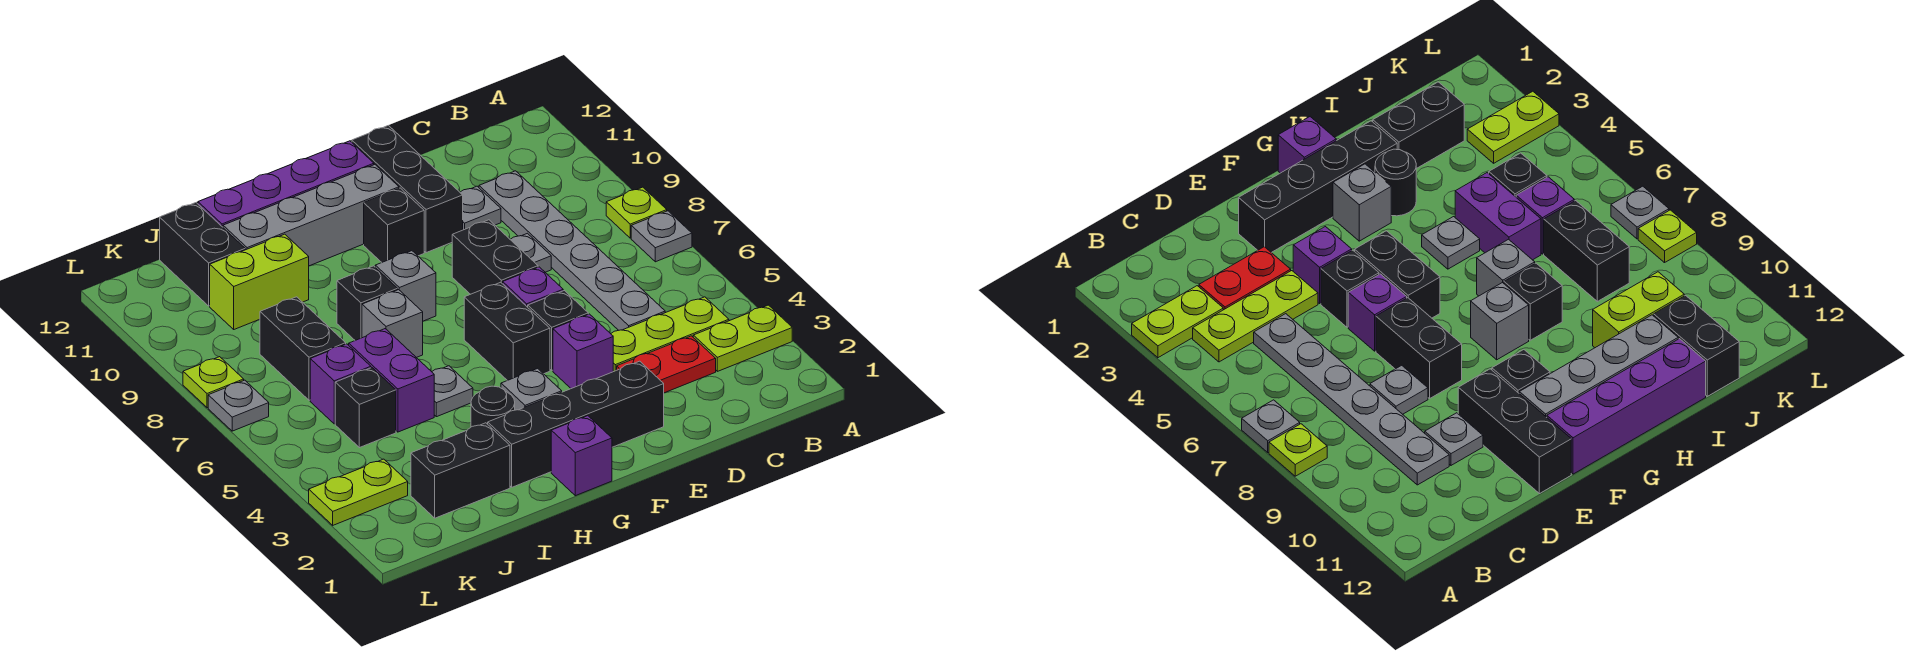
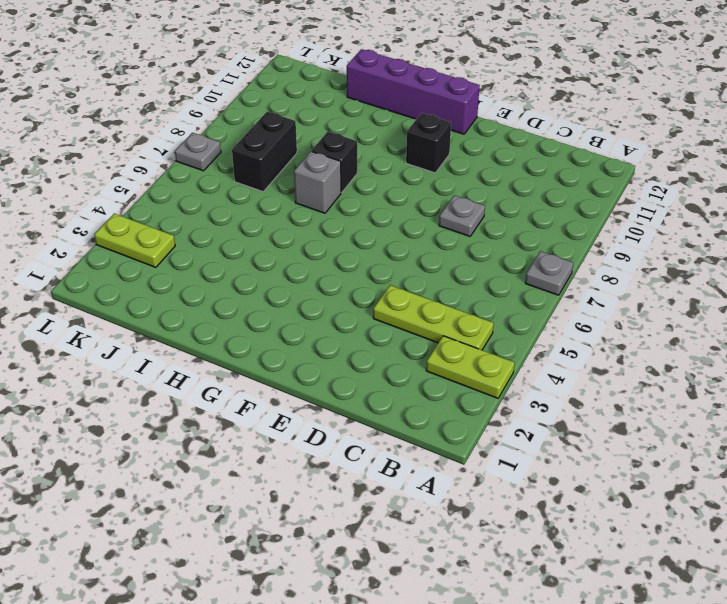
none -> lime plate A8 level 1
none -> red plate C3:D3 level 1
none -> grey plate C5:C10 level 1
none -> grey plate D10 level 1

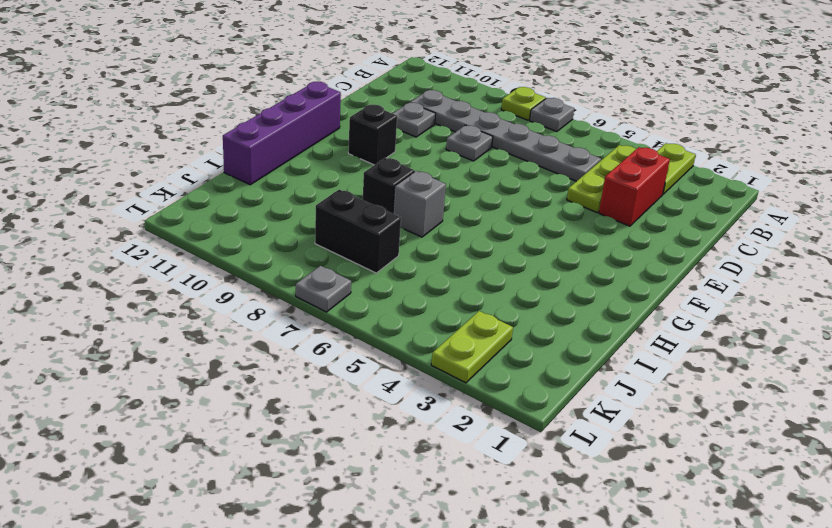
red brick C3:D3 level 1 -> red plate C3:D3 level 1
none -> black brick E2:H2 level 1
none -> purple brick E4 level 1
none -> black brick E5 level 1
none -> purple brick E6 level 1

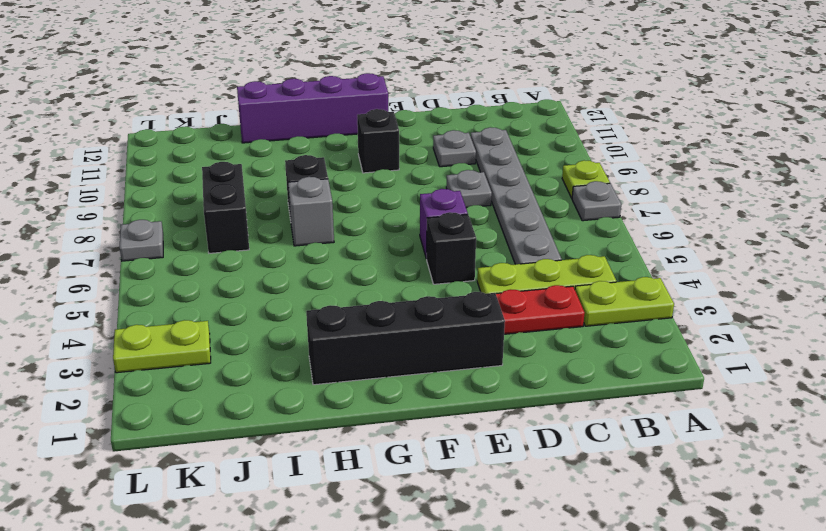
none -> purple brick E4 level 1
none -> black brick E7:E8 level 1
none -> black brick E10:E12 level 1
none -> black brick F5:F6 level 1

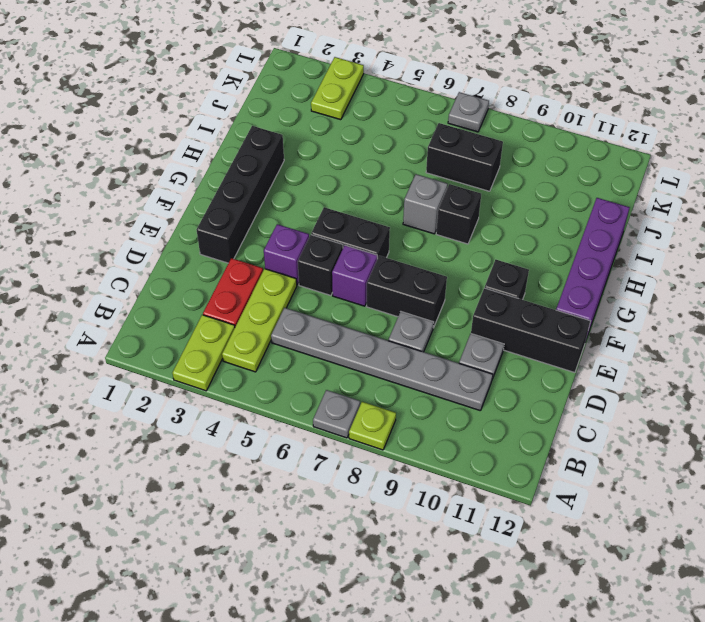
none -> grey brick F11:I11 level 1
none -> purple brick G1 level 1
none -> grey brick G3 level 1
none -> grey brick G8 level 1

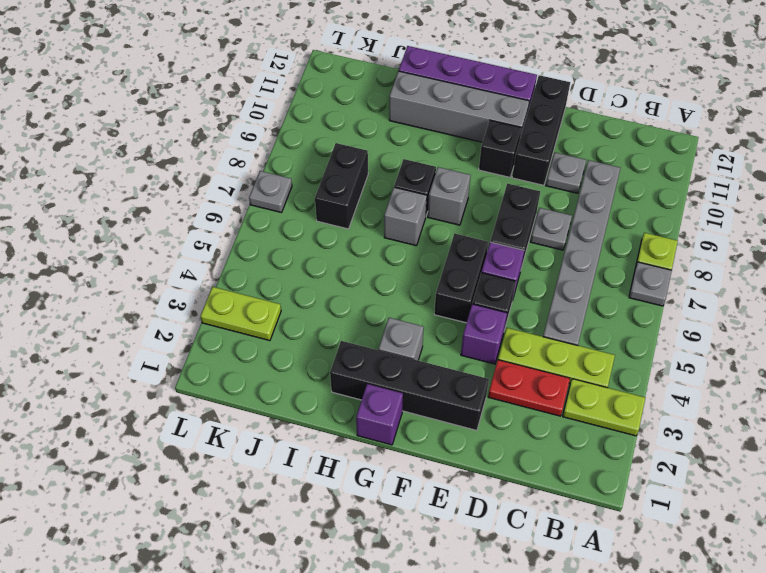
none -> black round brick H3 level 1
none -> grey plate H5 level 1
none -> black brick I2:J2 level 1
none -> purple brick I5:I6 level 1

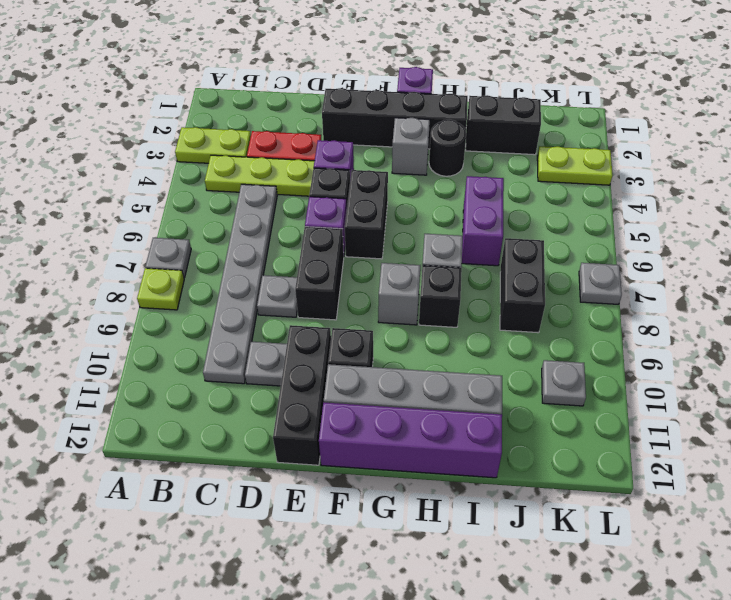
grey plate K10 level 1 -> grey plate H5 level 1
none -> lime brick I10:J10 level 1
none -> black brick J5 level 1
none -> purple brick J6 level 1
none -> black brick J11:J12 level 1

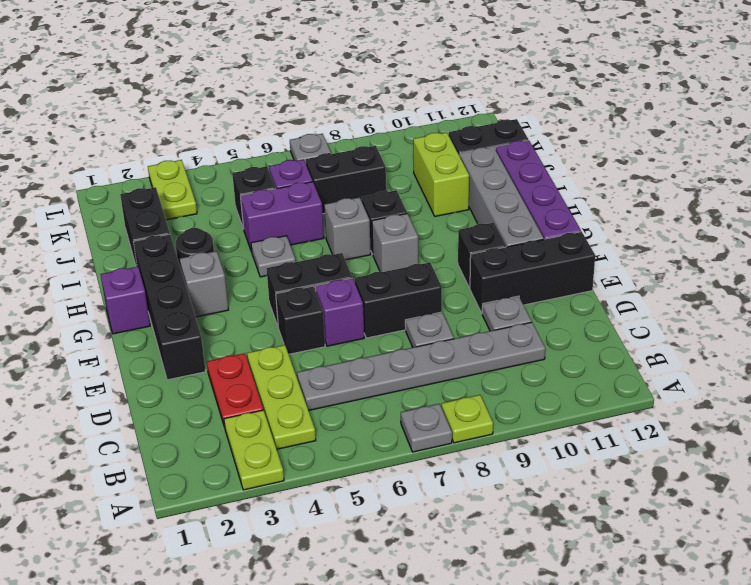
none -> purple brick E4 level 1
none -> lime plate L8 level 1

